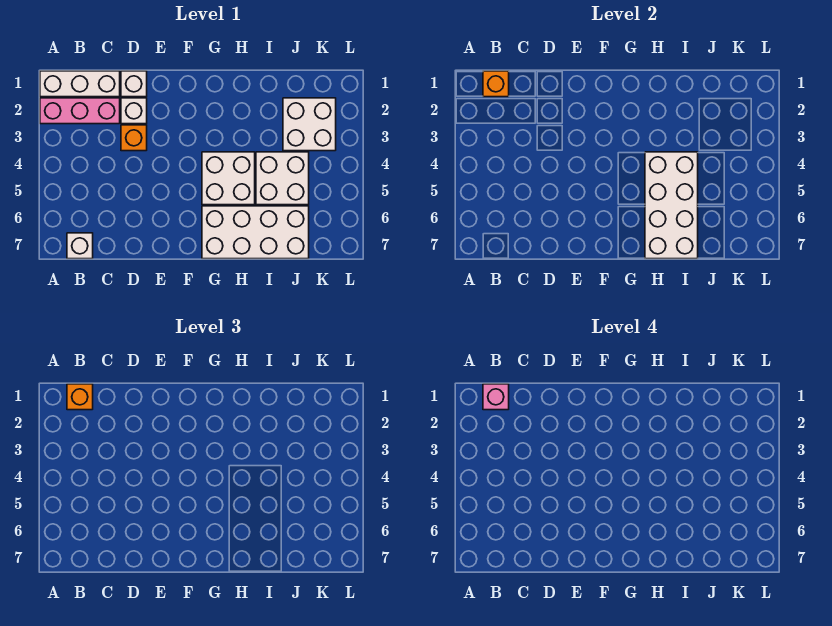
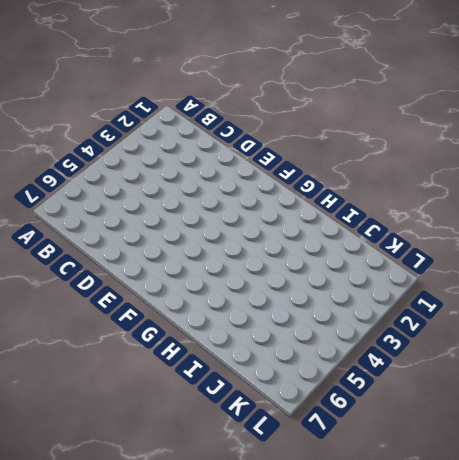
none -> white brick A1:C1 level 1
none -> pink brick A2:C2 level 1
none -> white brick B7 level 1

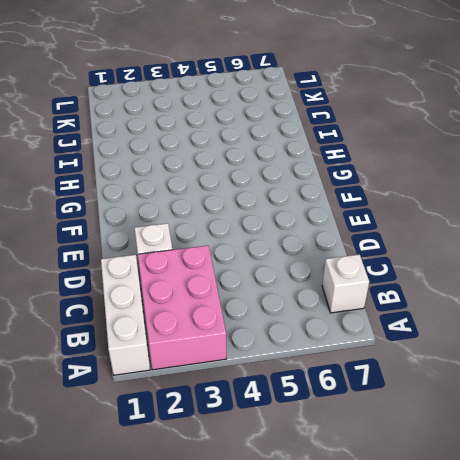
pink brick A2:C3 level 1 -> pink brick A2:C2 level 1
none -> white brick D1 level 1
none -> orange brick D3 level 1
none -> white brick G4:H5 level 1

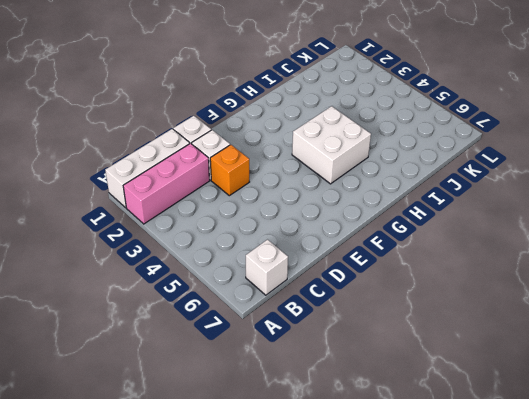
none -> white brick G6:J7 level 1
none -> white brick I4:J5 level 1
none -> white brick J2:K3 level 1

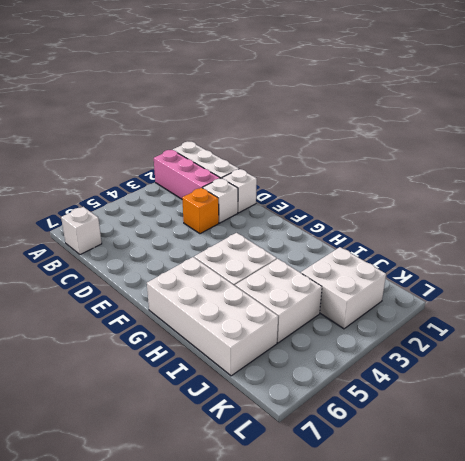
none -> orange brick B1 level 2
none -> white brick H4:I7 level 2
none -> orange brick B1 level 3

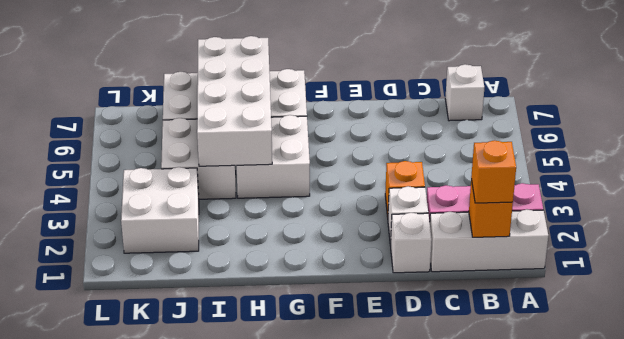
none -> pink brick B1 level 4

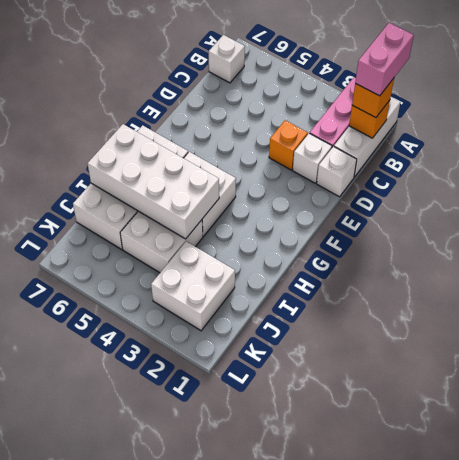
pink brick A1:B1 level 4 -> pink brick B1 level 4

